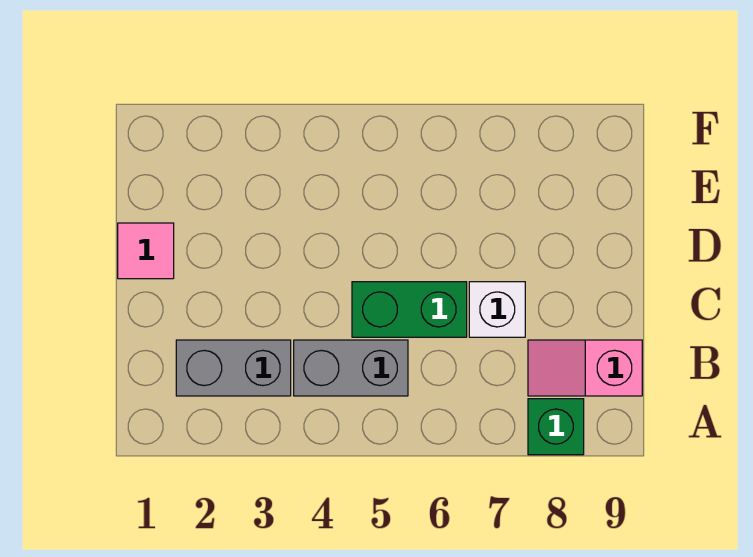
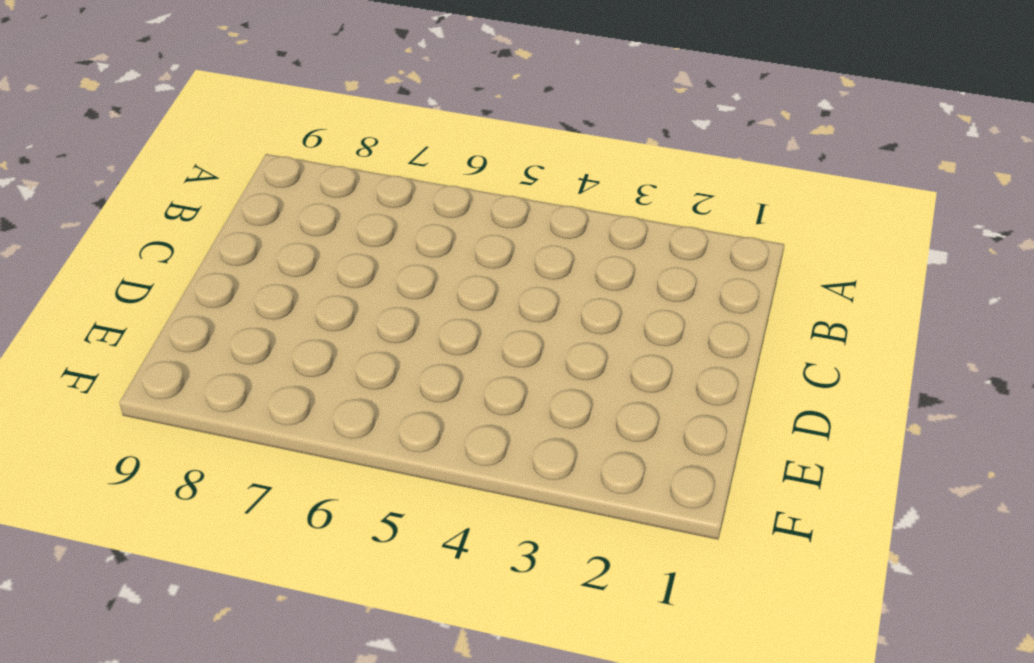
none -> green brick A8 level 1
none -> grey brick B2:B3 level 1

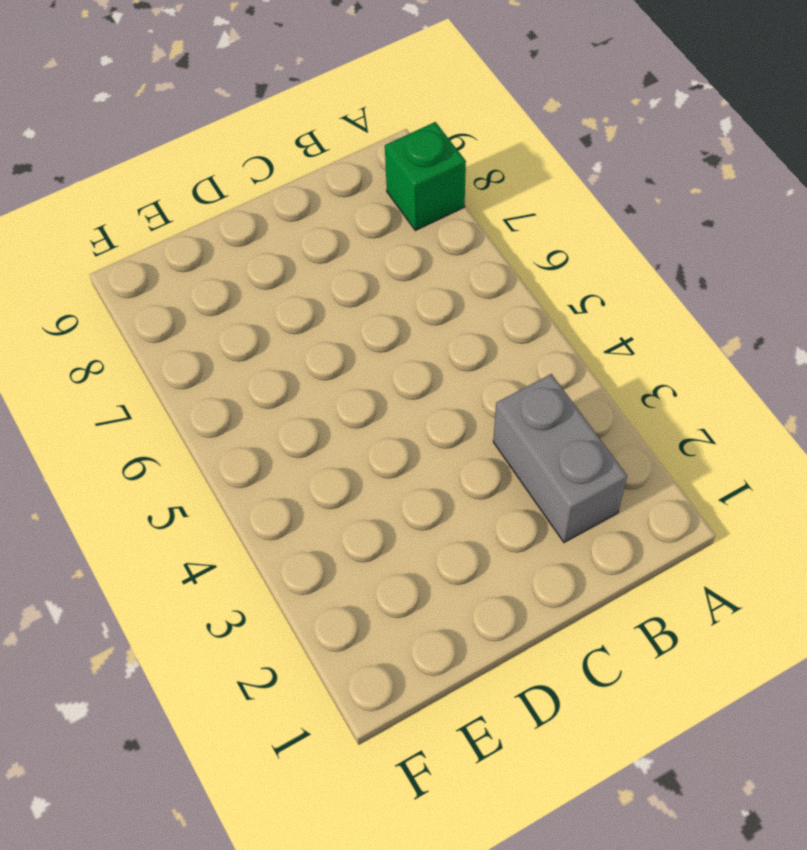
none -> grey brick B4:B5 level 1
none -> pink slope B8:B9 level 1 top 9

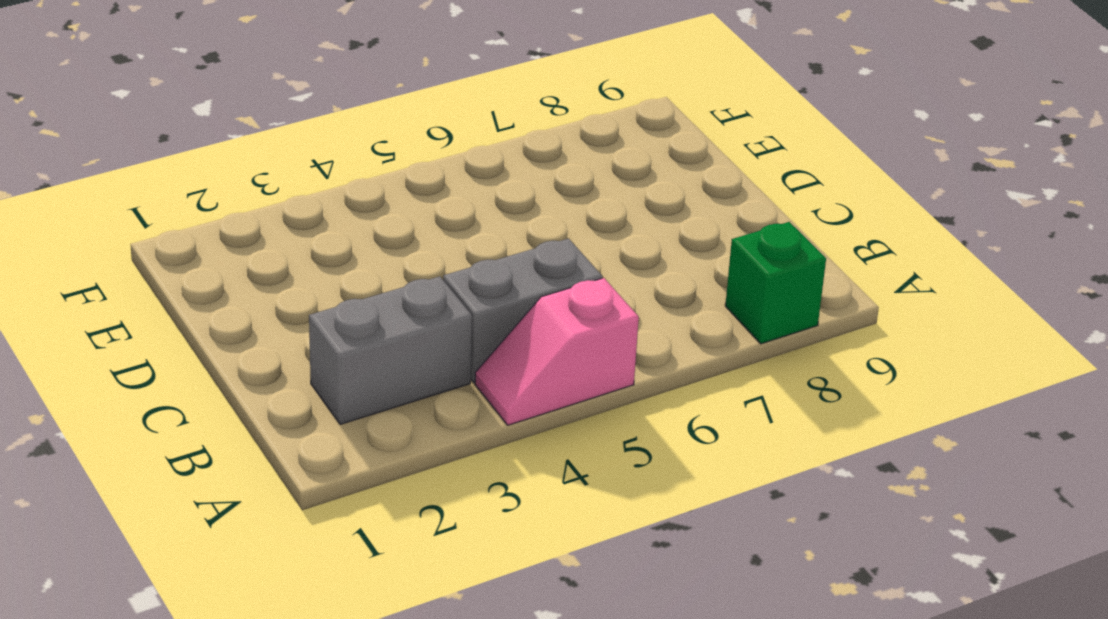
pink slope A4:A5 level 1 top 5 -> pink slope B8:B9 level 1 top 9
none -> green brick C5:C6 level 1
none -> white brick C7 level 1

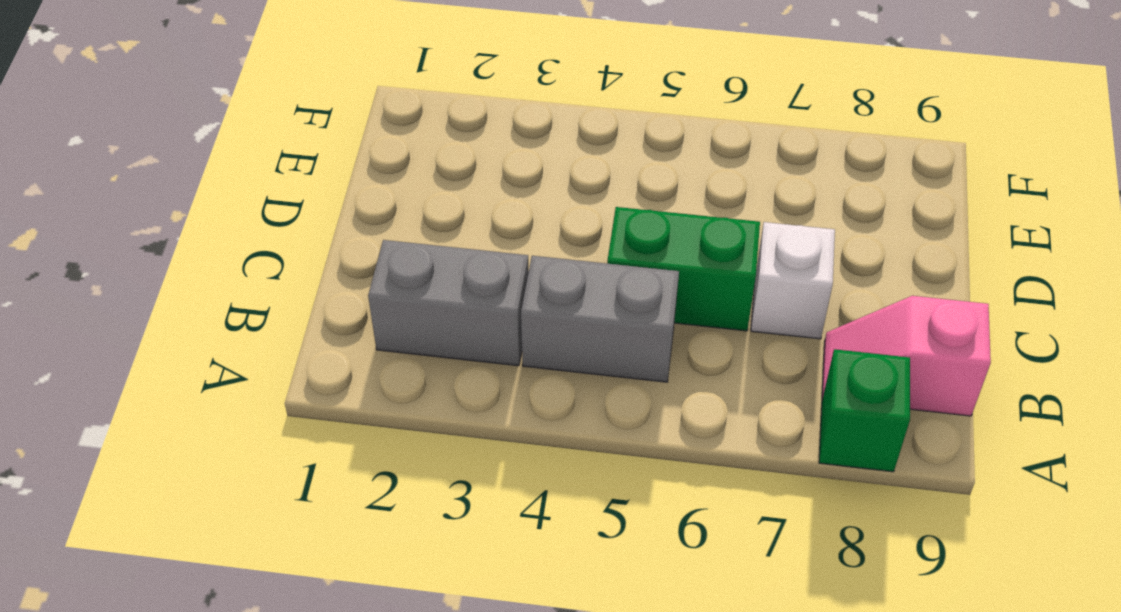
none -> pink tile D1 level 1

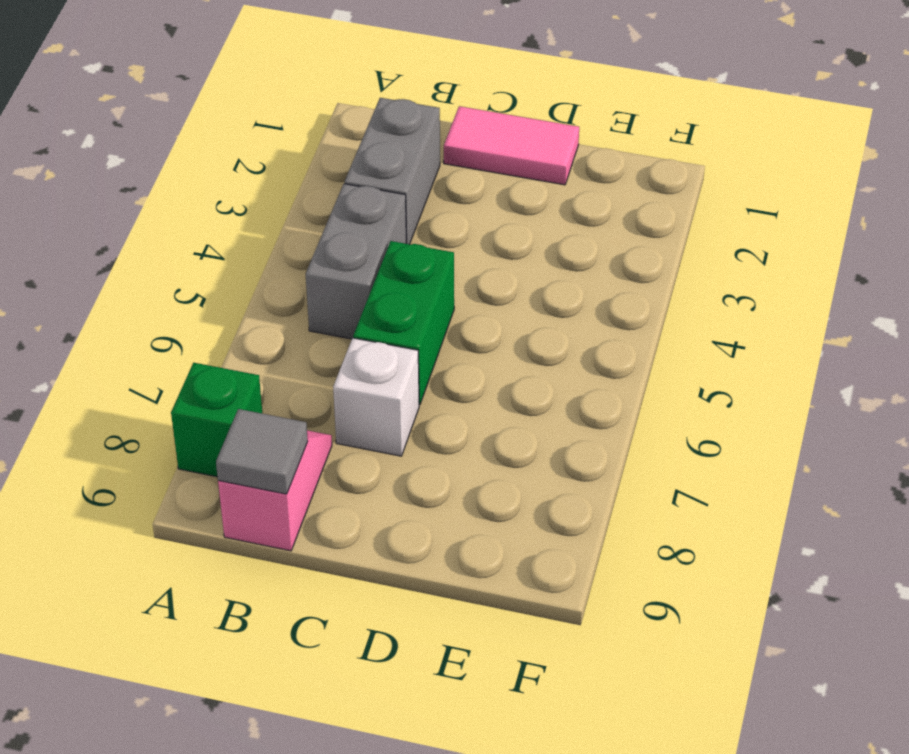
grey tile B9 level 2 -> none
pink tile C1:D1 level 1 -> pink tile D1 level 1

